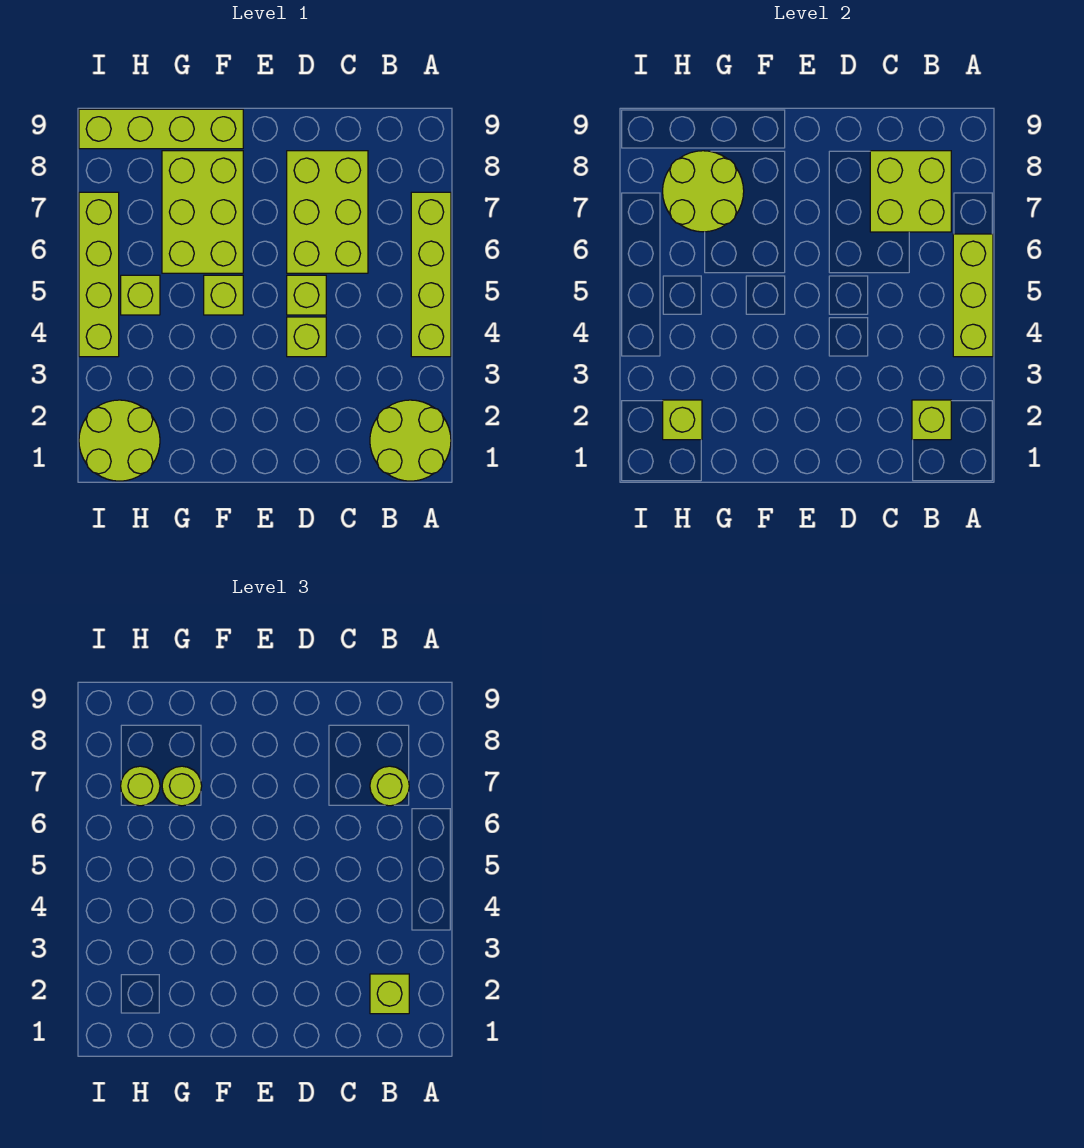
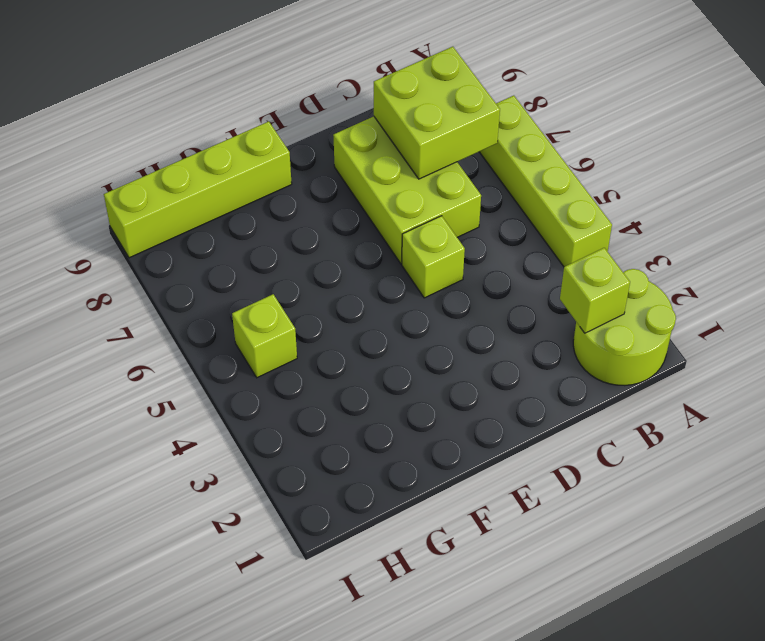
none -> lime brick D4 level 1
none -> lime brick F5 level 1
none -> lime brick F6:G8 level 1

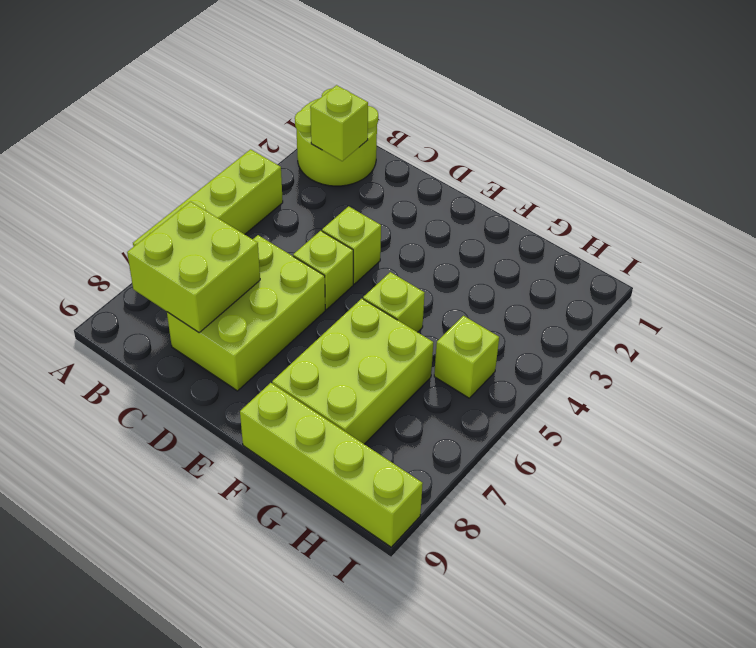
none -> lime round brick H1:I2 level 1
none -> lime brick I4:I7 level 1
none -> lime brick A4:A6 level 2

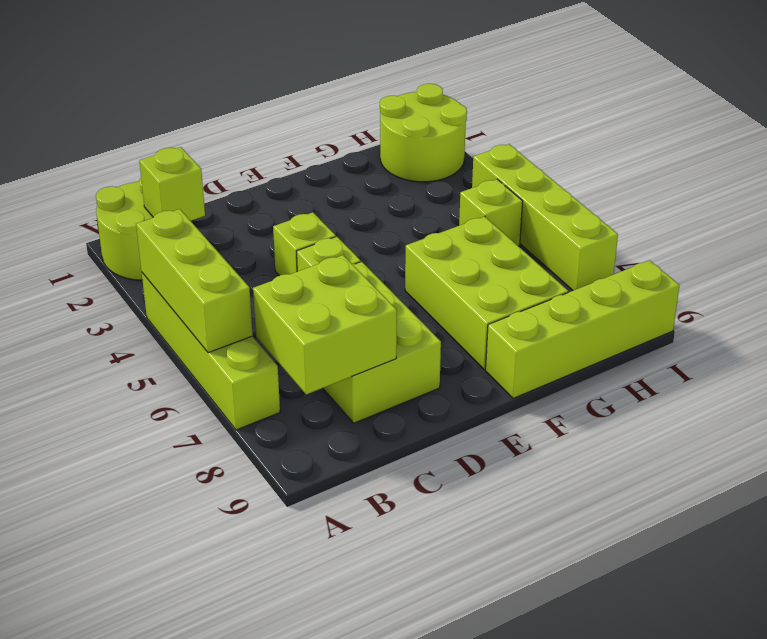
none -> lime brick F5 level 1
none -> lime round brick G7:H8 level 2
none -> lime brick H2 level 2

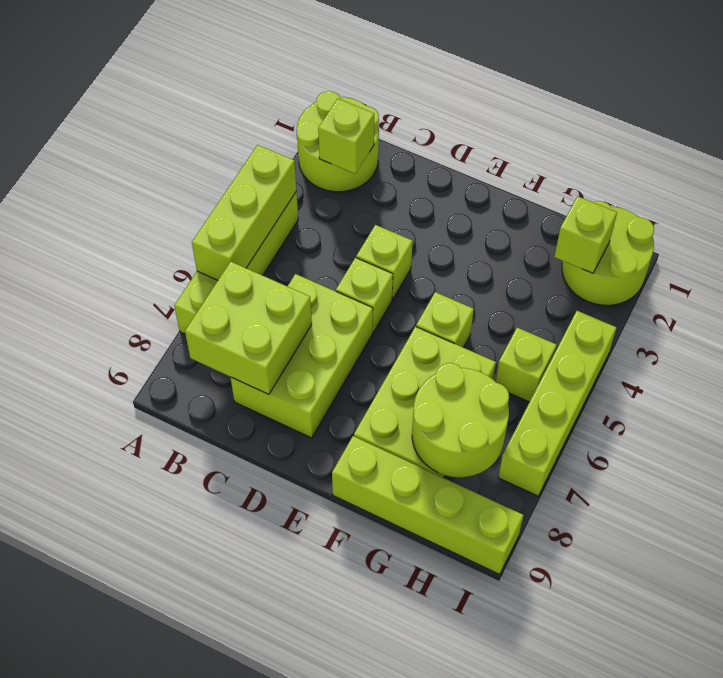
none -> lime brick B2 level 3
none -> lime round brick B7 level 3
none -> lime round brick G7 level 3

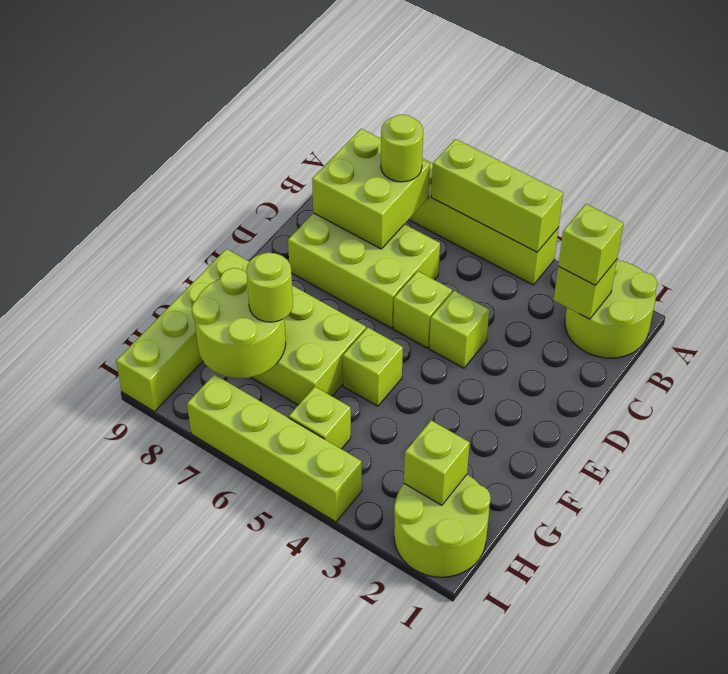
none -> lime round brick H7 level 3

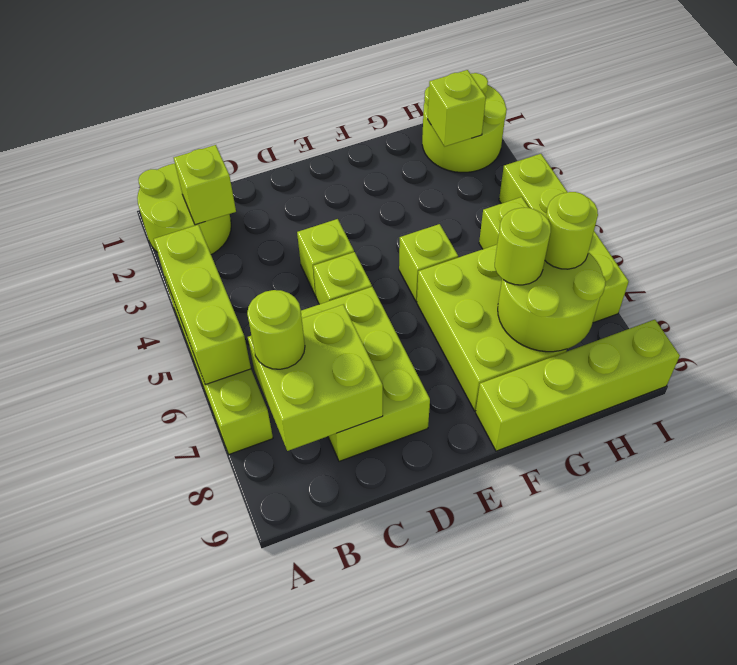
none -> lime brick B2 level 3

